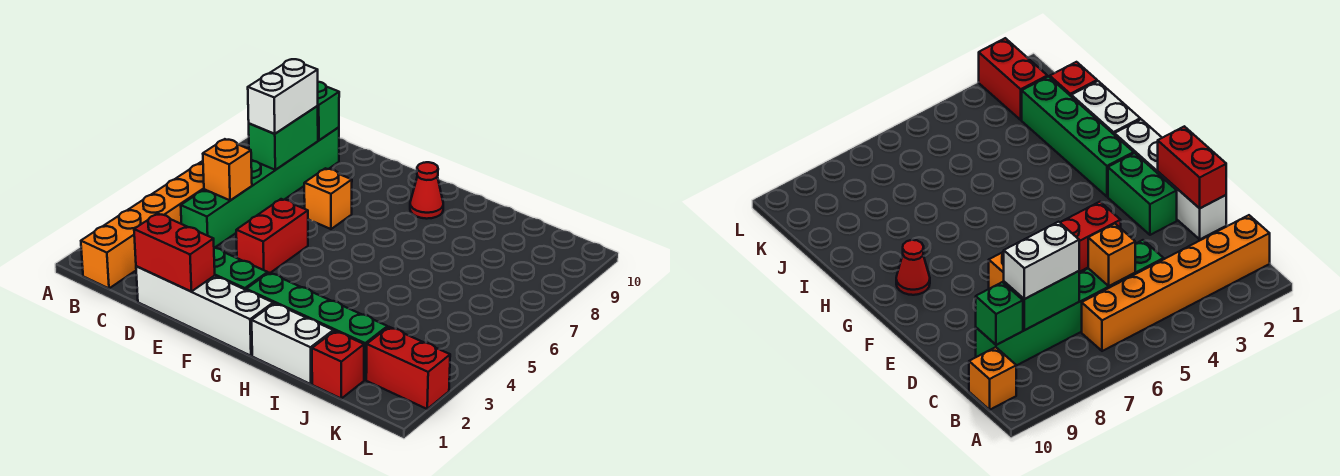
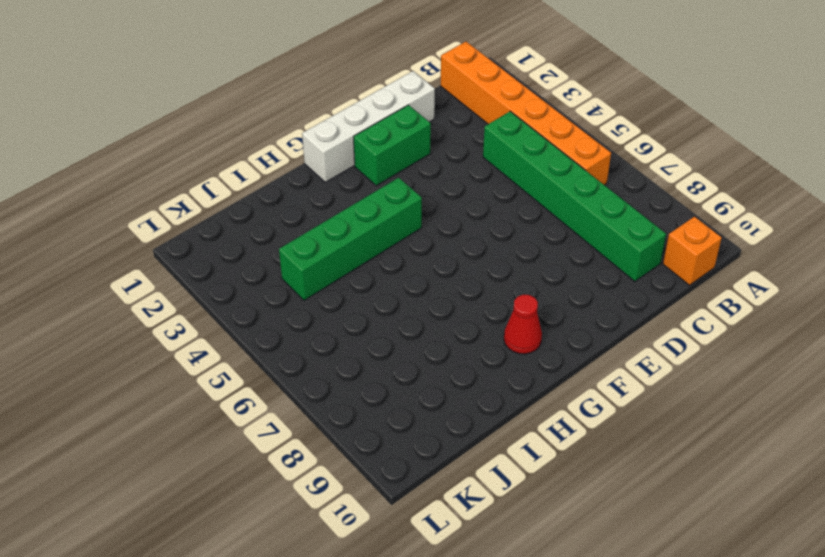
green brick G4:J4 level 1 -> green brick G2:J2 level 1
none -> red brick E4:E5 level 1
none -> orange brick E7 level 1
none -> white brick H1:I1 level 1

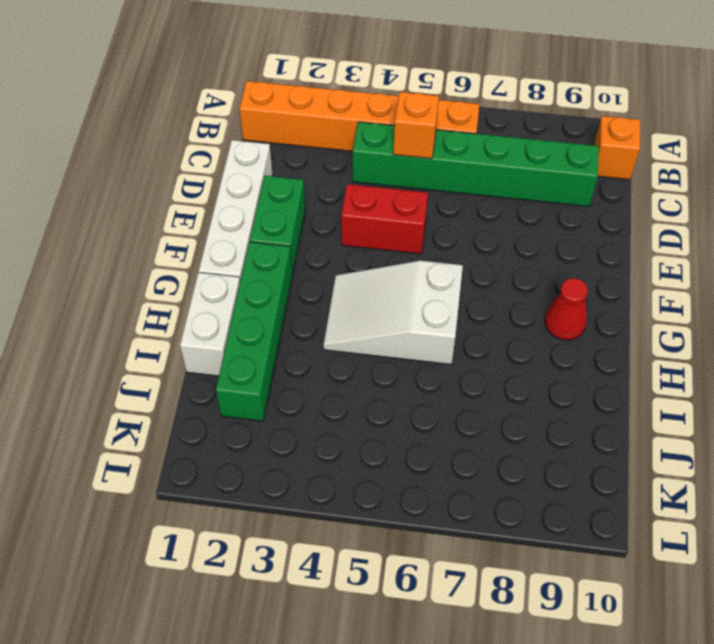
white slope G4:H6 level 1 top 6 -> none
none -> orange brick E7 level 1
none -> red brick J1 level 1
none -> red brick K2:L2 level 1

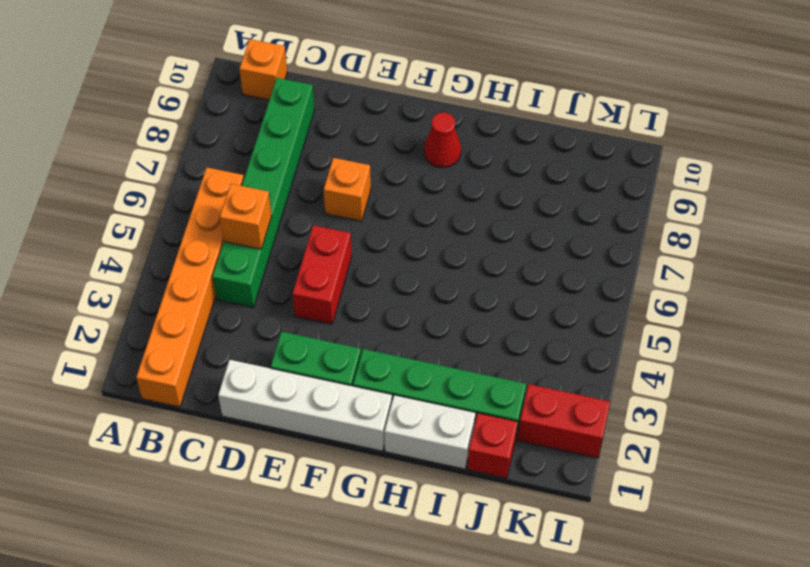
none -> green brick C7:C8 level 2
none -> green brick C9 level 2
none -> red brick D1:E1 level 2

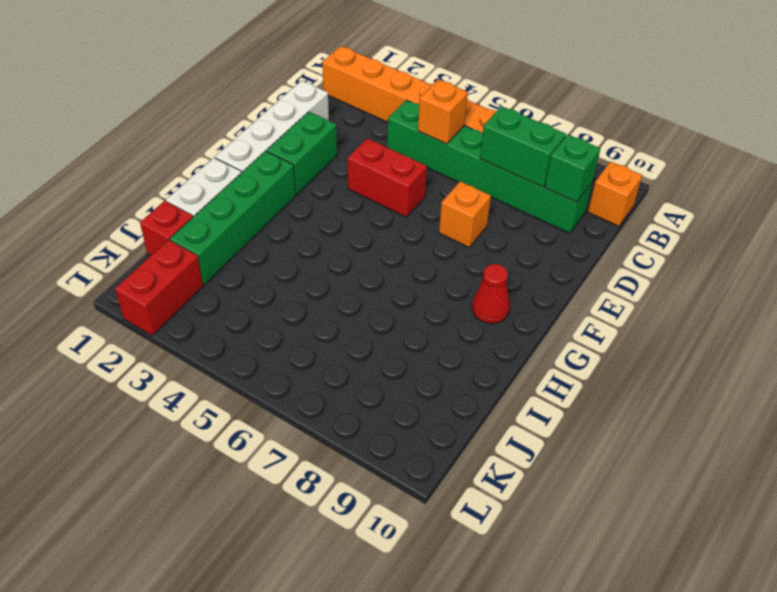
none -> red brick D1:E1 level 2
none -> white brick C7:C8 level 3

